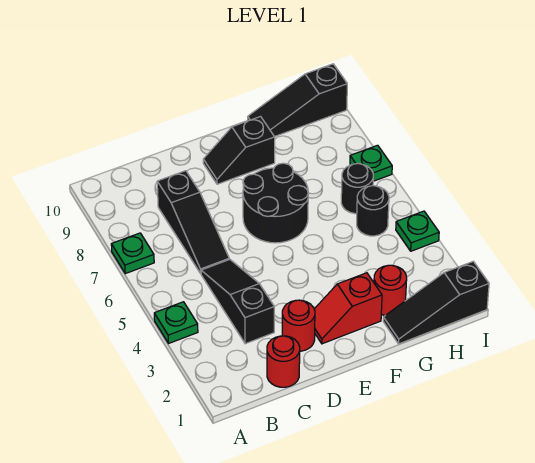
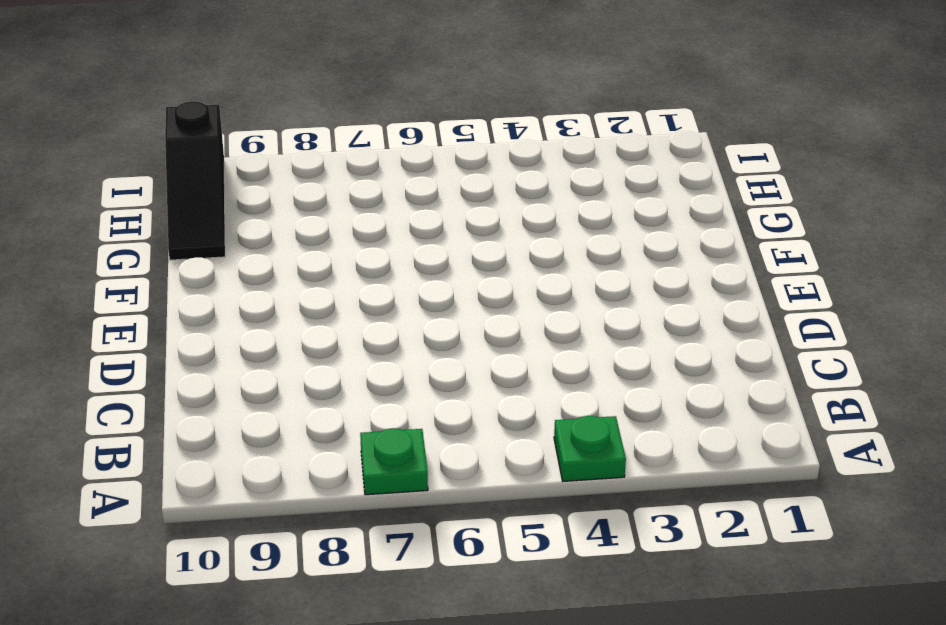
none -> red round brick C1 level 1
none -> black slope C3:C5 level 1 top 3
none -> black slope C6:C8 level 1 top 8

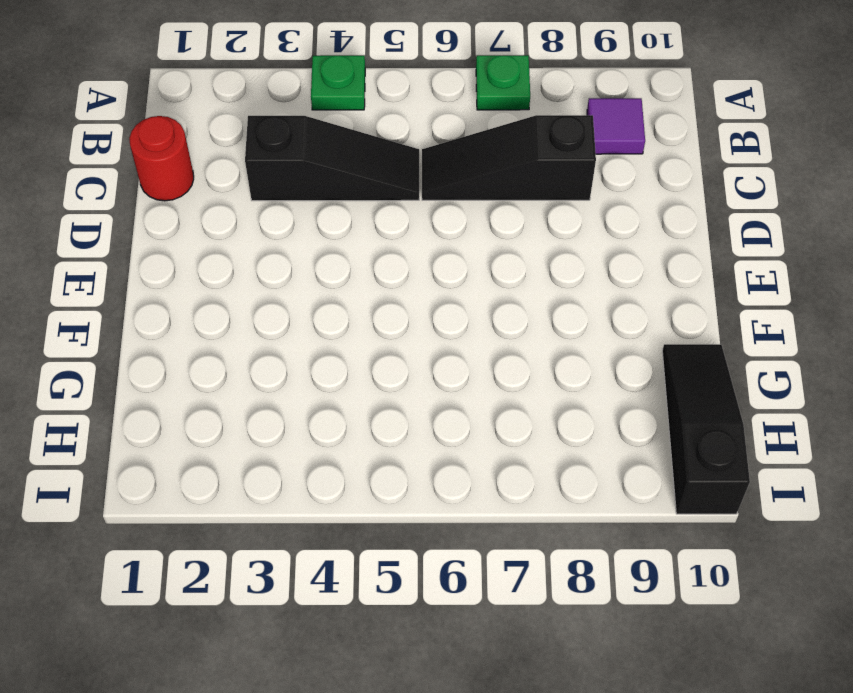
purple tile B9 level 1 -> none
none -> red round brick D2 level 1
none -> red slope E2:F2 level 1 top F
none -> black round brick E6:F7 level 1

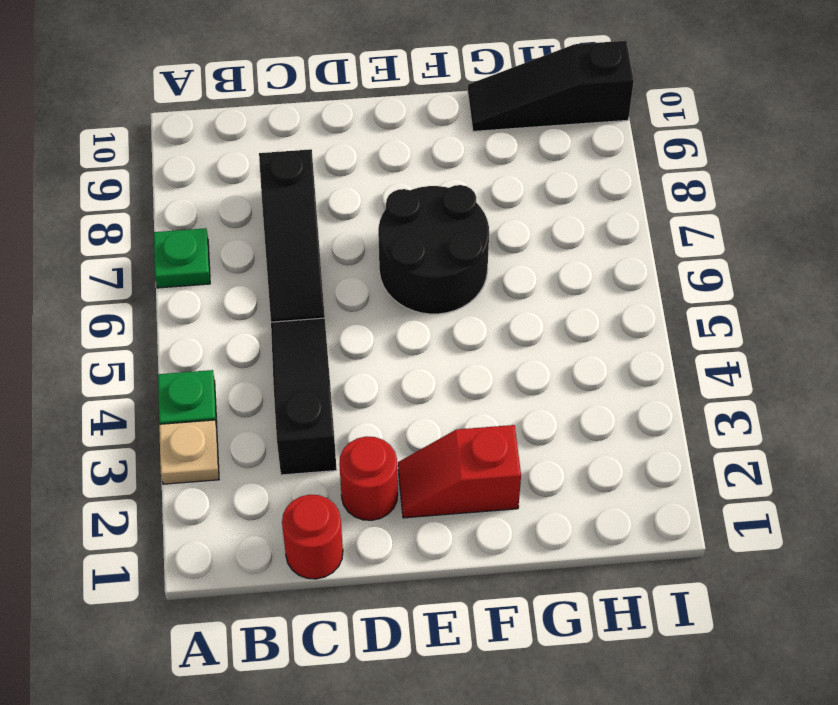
tan plate A3 level 1 -> none
none -> black slope E9:F9 level 1 top F
none -> black slope G1:I1 level 1 top I
none -> red round brick G2 level 1

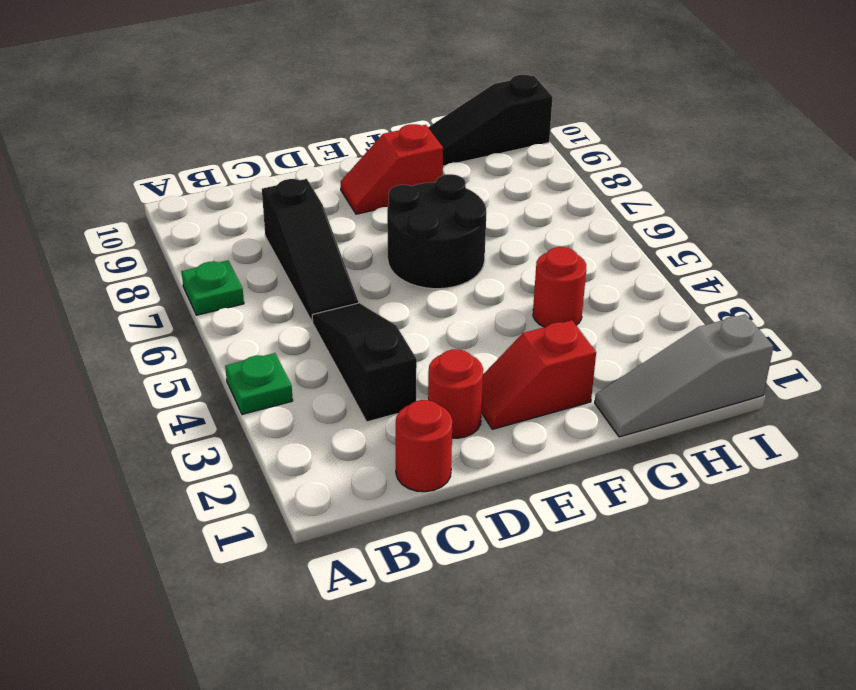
red slope E9:F9 level 1 top F -> black slope E9:F9 level 1 top F
grey slope G1:I1 level 1 top I -> black slope G1:I1 level 1 top I
red round brick G4 level 1 -> red round brick G2 level 1
none -> black round brick H5 level 1
none -> black round brick H6 level 1
none -> green plate I4 level 1

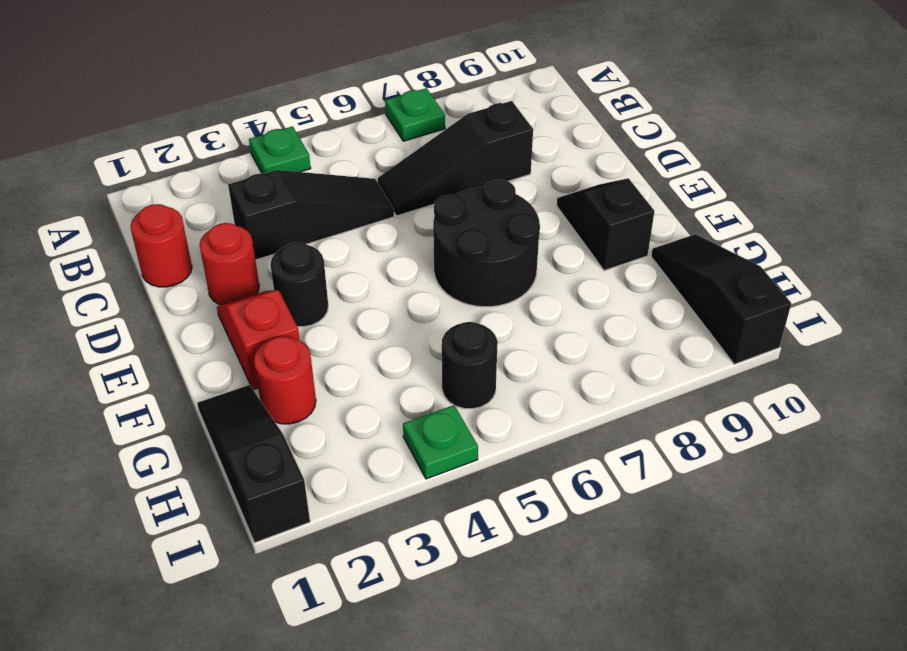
black round brick E3 level 1 -> black round brick H6 level 1
none -> green plate I7 level 1

